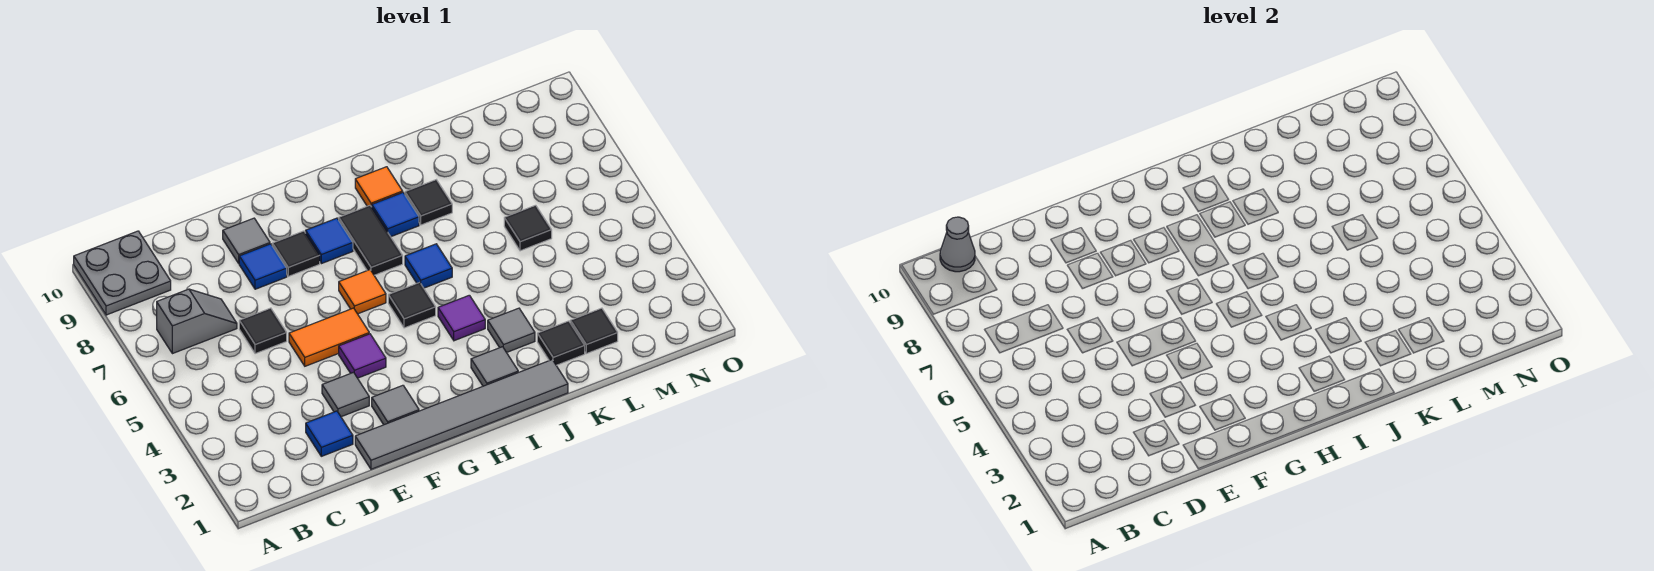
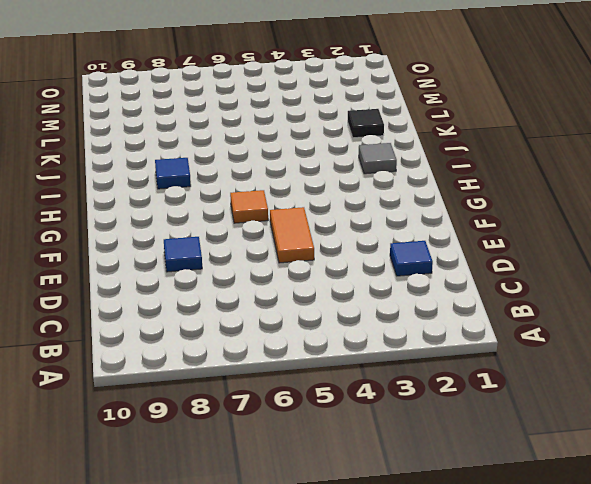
none -> grey plate A9:B10 level 1
none -> grey slope B7:C7 level 1 top B
none -> black tile D6 level 1

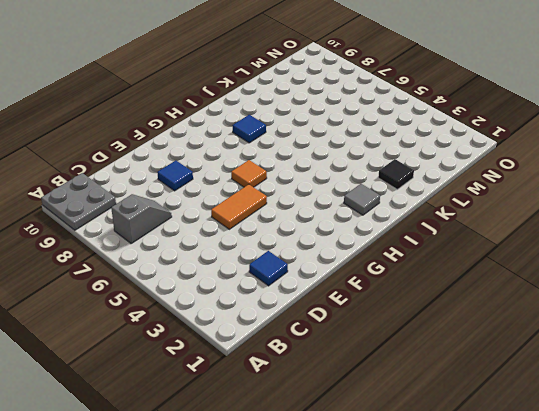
none -> black tile D6 level 1
none -> grey tile E1:J1 level 1
none -> grey tile E3 level 1

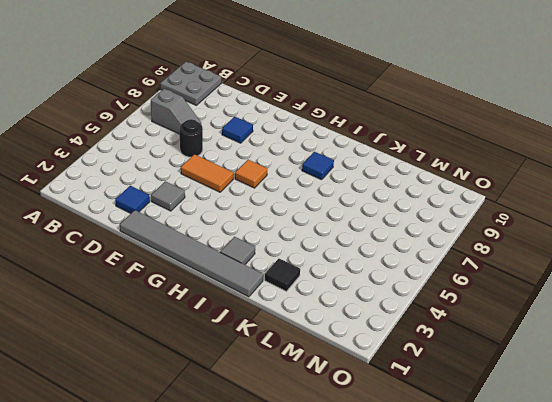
black round brick D6 level 1 -> black tile D6 level 1
none -> grey tile E9 level 1
none -> grey tile F2 level 1
none -> purple tile F4 level 1

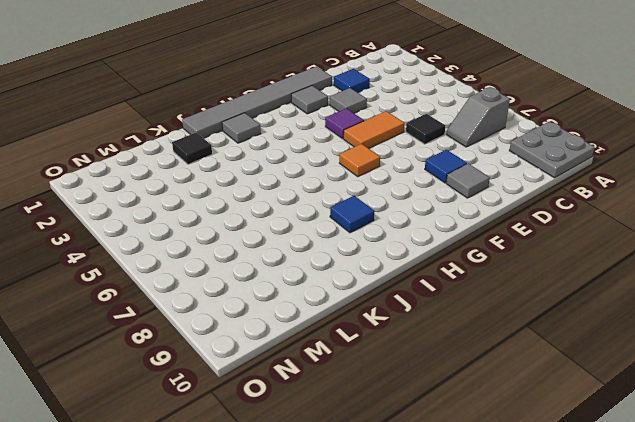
none -> black tile F8 level 1
none -> blue tile G8 level 1
none -> black tile H5 level 1

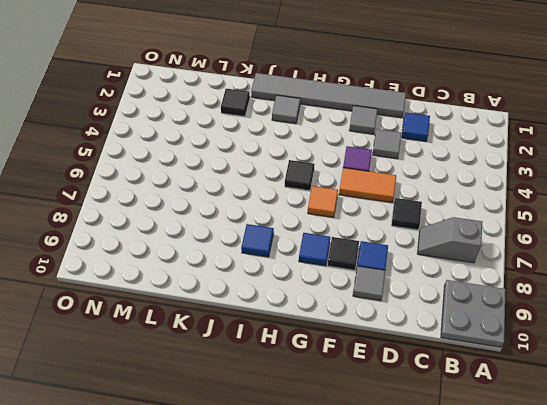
none -> black tile H7:H8 level 1
none -> purple tile I4 level 1
none -> blue tile I6 level 1

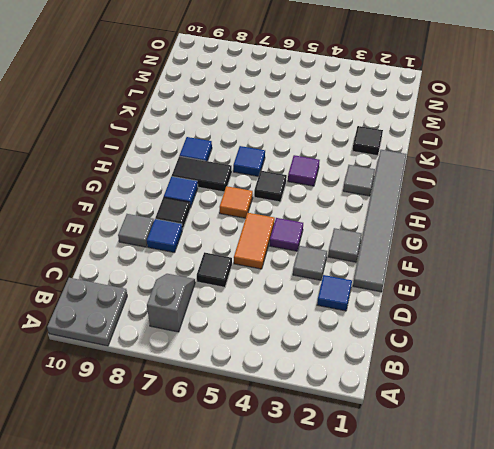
none -> orange tile I9 level 1
none -> grey tile J3 level 1
none -> black tile J8 level 1

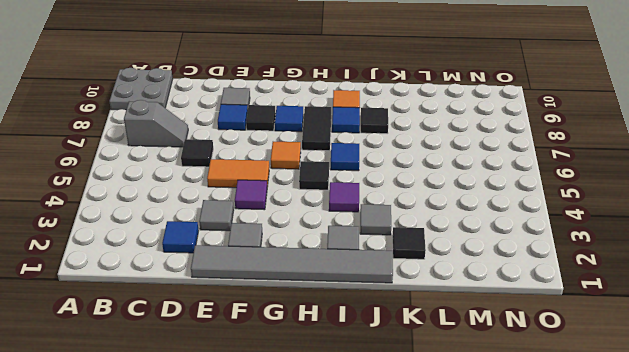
none -> black tile L2 level 1
none -> black tile L6 level 1
none -> grey cone B10 level 2

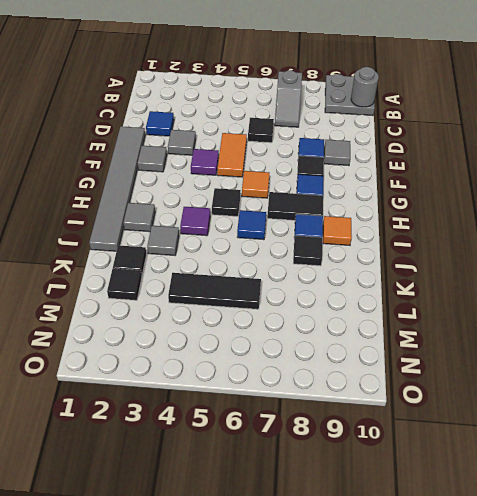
grey round brick B10 level 2 -> grey cone B10 level 2
black tile L4:L6 level 1 -> black tile L6 level 1

